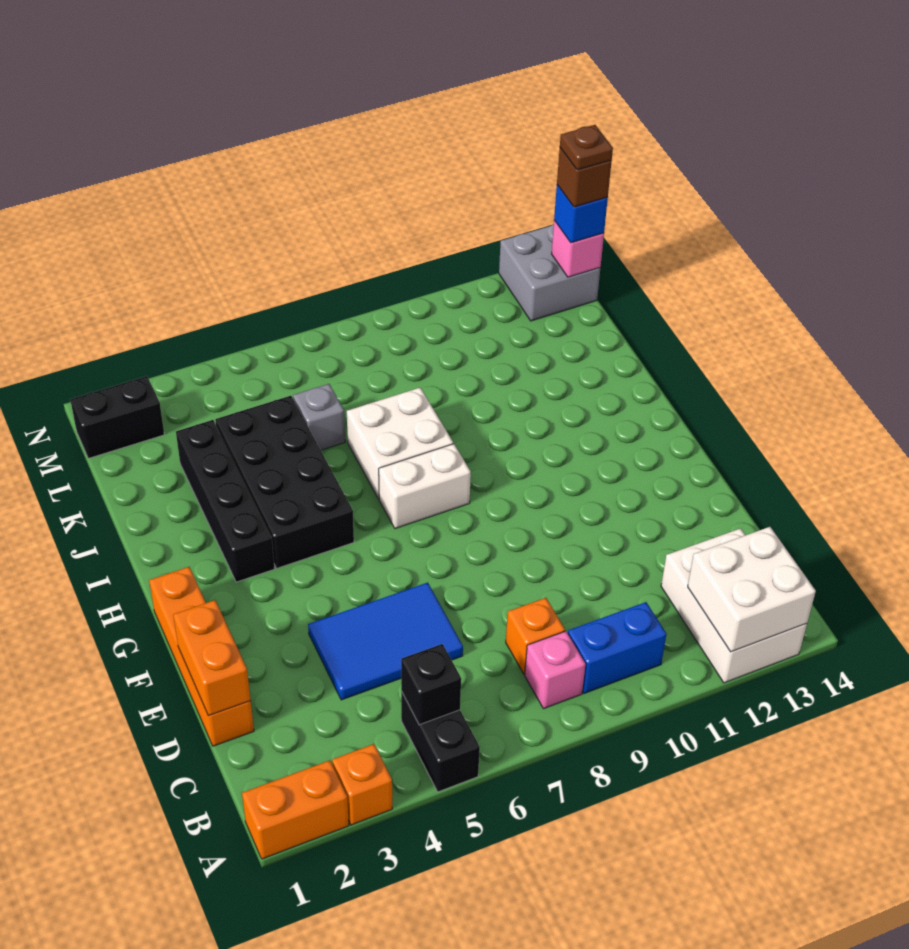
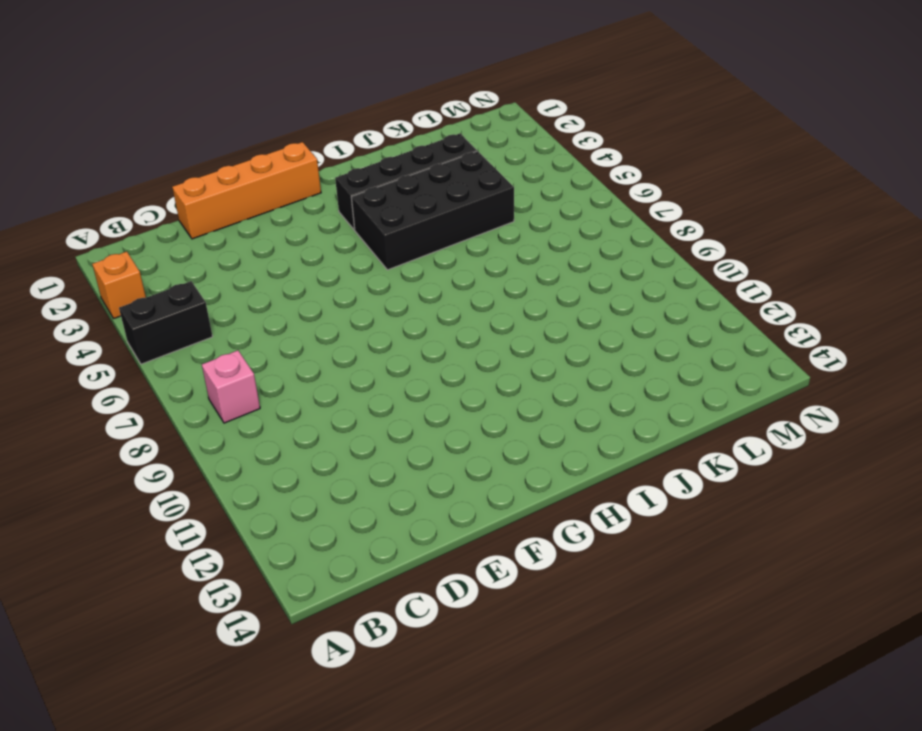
none -> orange brick A1:A2 level 1
none -> white brick A12:C13 level 1
none -> blue brick B9:B10 level 1

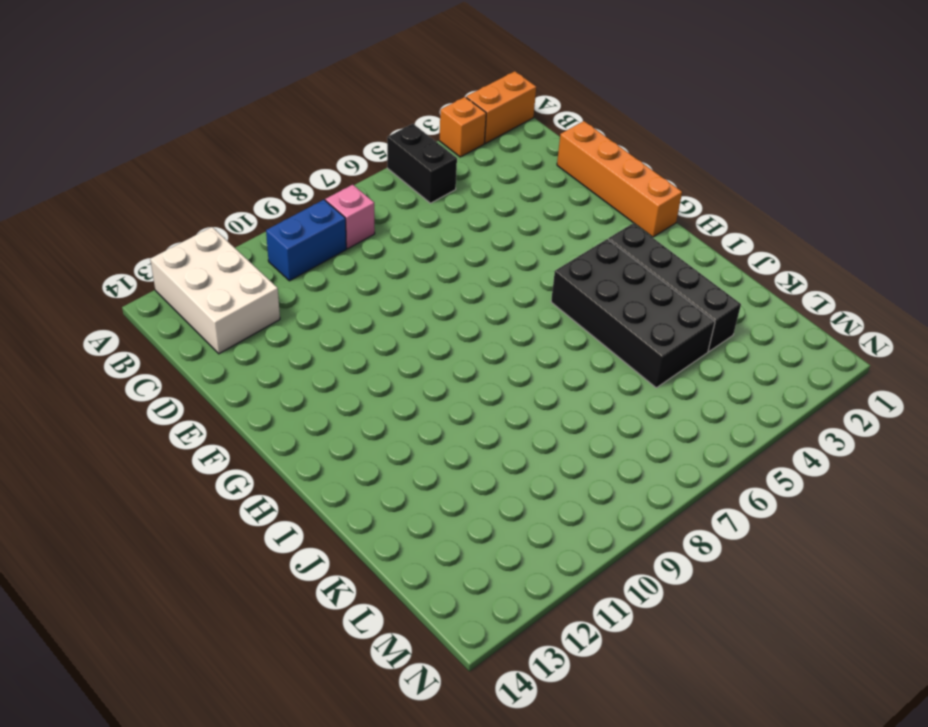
none -> orange brick C8 level 1
none -> blue tile D4:E6 level 1
none -> white brick H7:H8 level 1

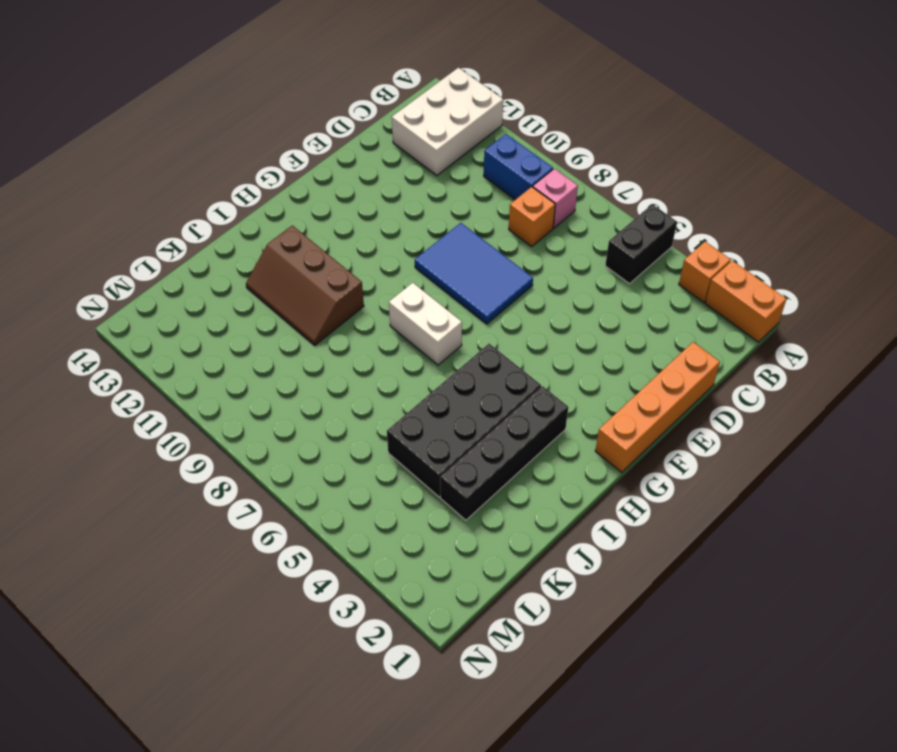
blue tile E7:F9 level 1 -> blue tile D4:E6 level 1
brown slope I10:J12 level 1 top I -> none
none -> white brick I7:J8 level 1
none -> grey brick K6 level 1
none -> black brick M1:M2 level 1

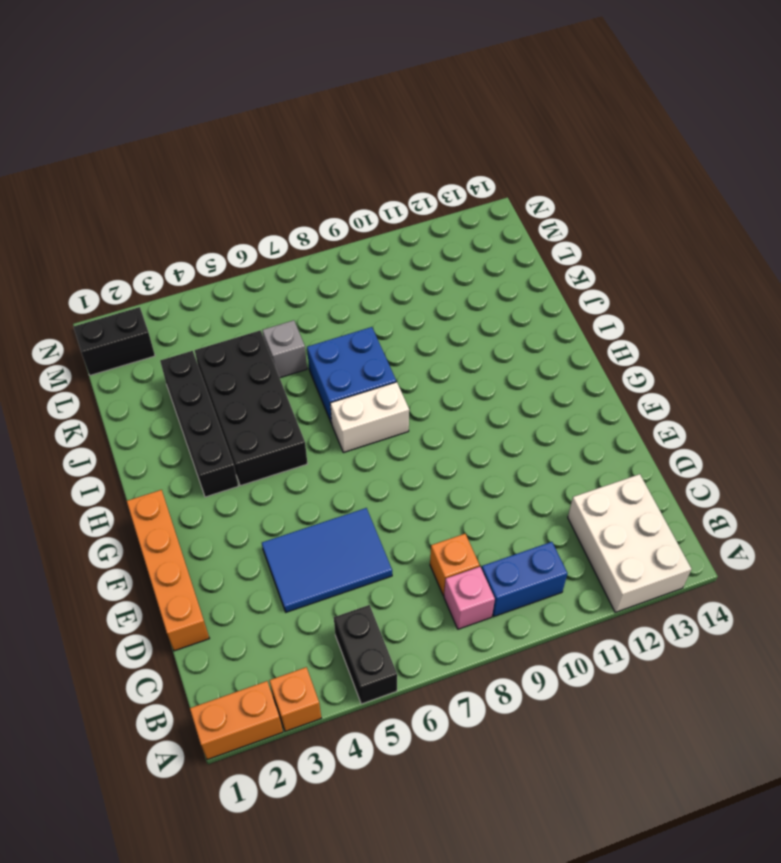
blue brick I7:J8 level 1 -> white brick I7:J8 level 1
none -> grey brick M13:N14 level 1
none -> white brick A12:B13 level 2
none -> black brick B5 level 2

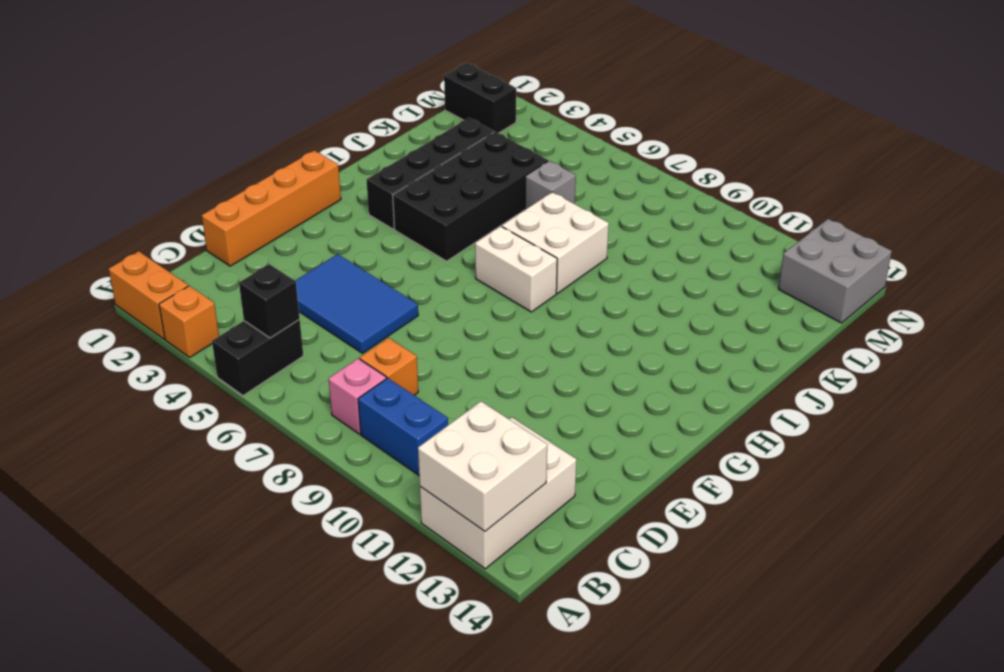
none -> orange brick D1:E1 level 2
none -> pink brick M14 level 2
none -> blue brick M14 level 3

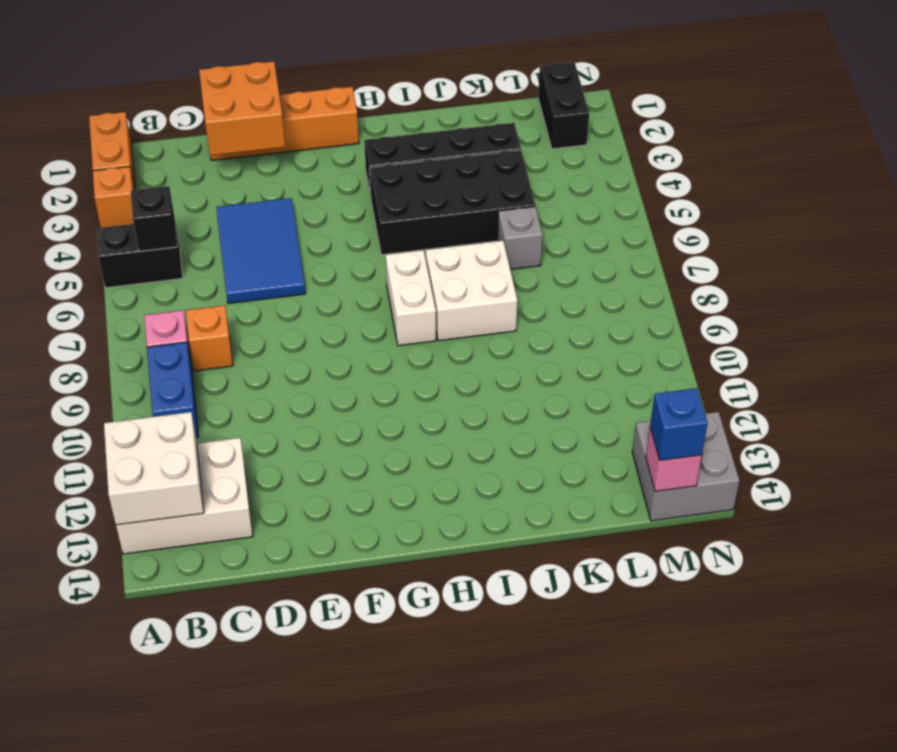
orange brick D1:E2 level 2 -> orange brick D1:E1 level 2
none -> brown brick M14 level 4
none -> brown plate M14 level 5

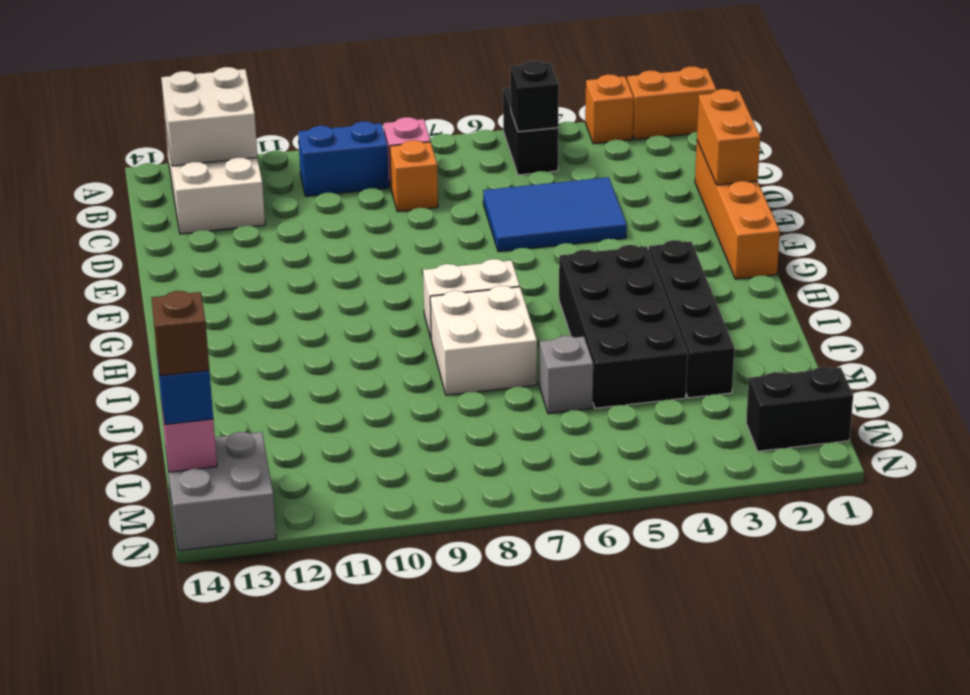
none -> brown plate M14 level 5

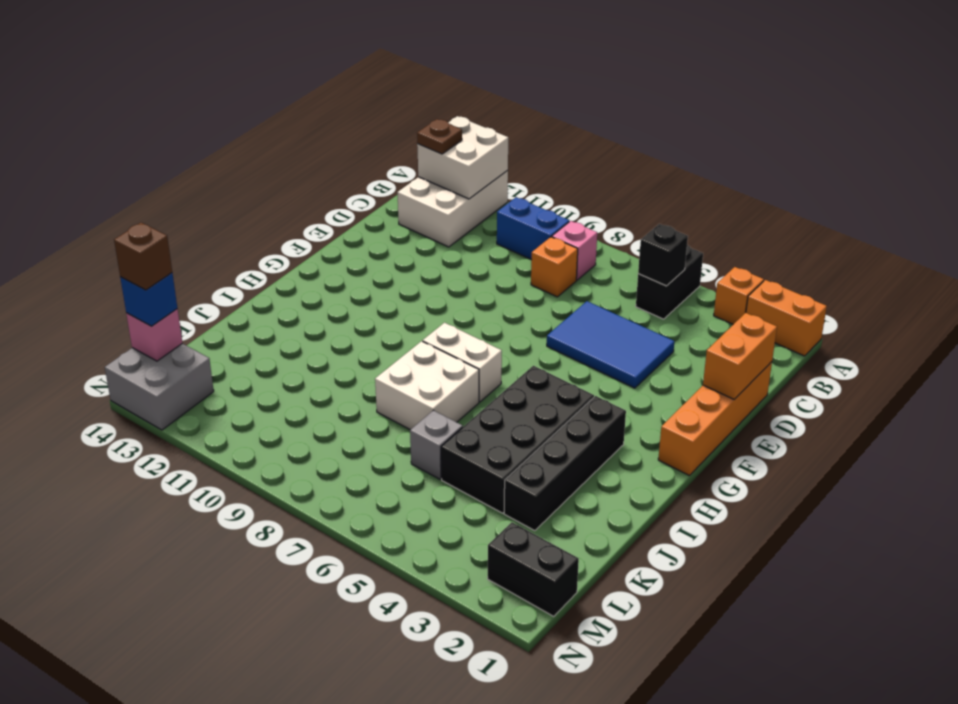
brown plate B13 level 3 -> brown plate M14 level 5

